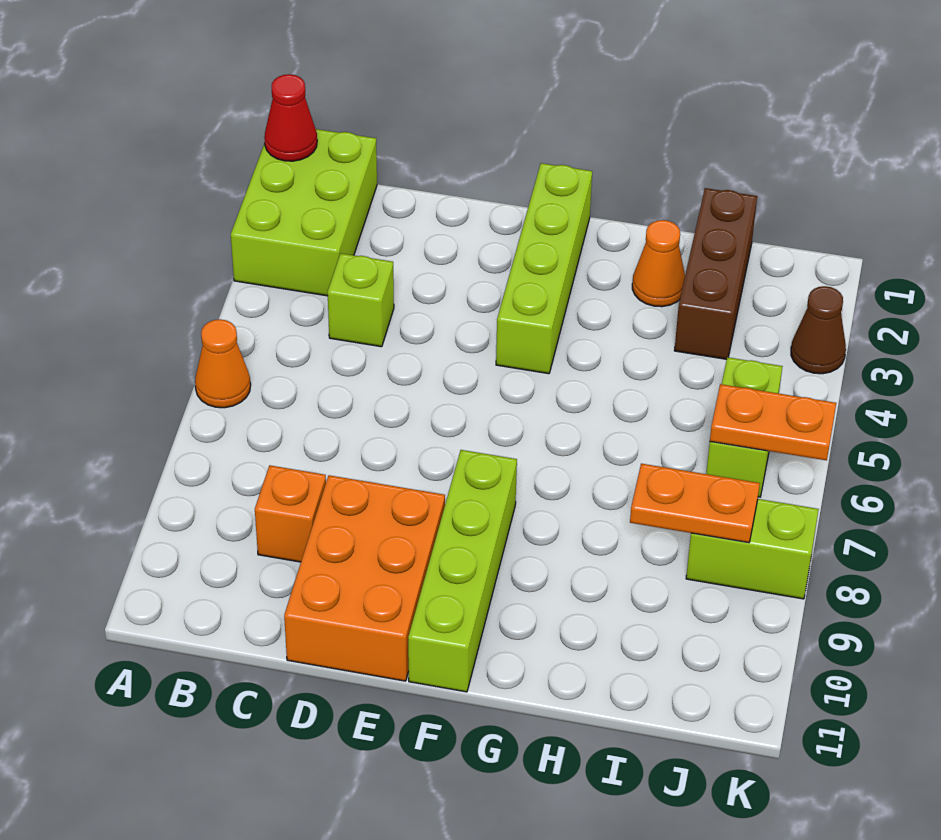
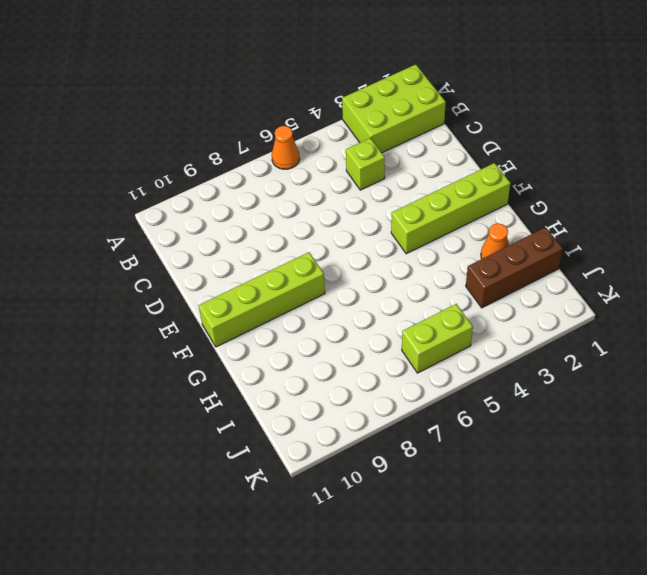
none -> orange brick C9 level 1
none -> orange brick D9:E11 level 1
none -> lime brick J8:K8 level 1

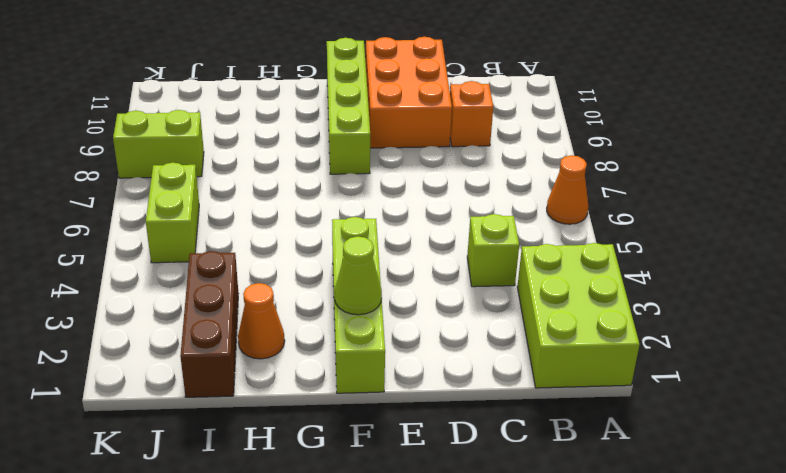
lime cone F2 level 2 -> none
none -> brown cone K3 level 1
none -> red cone A1 level 2
none -> orange plate I8:J8 level 2

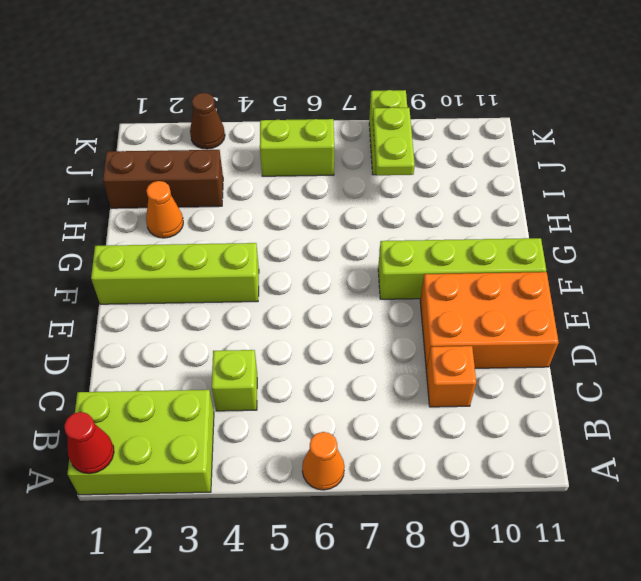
lime plate I8:J8 level 2 -> orange plate I8:J8 level 2
none -> orange plate J6:K6 level 2

